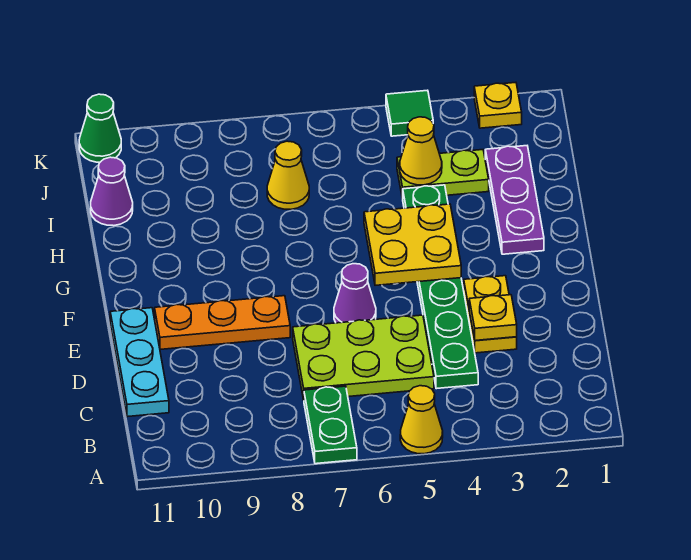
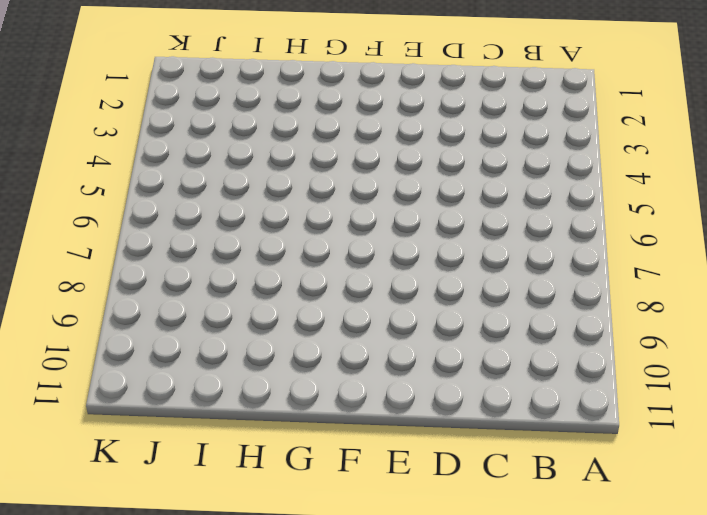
none -> yellow cone A5 level 1
none -> green plate A7:B7 level 1
none -> green plate C4:H4 level 1

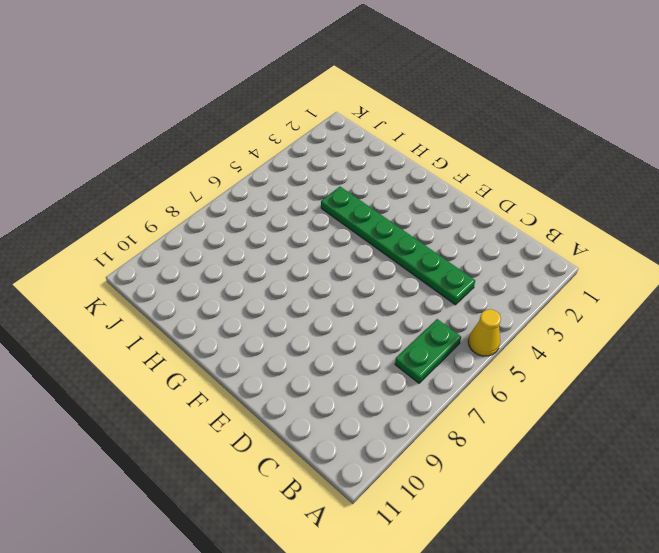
green plate B6:B7 level 1 -> green plate A7:B7 level 1
none -> lime plate C5:D7 level 1
none -> cyan plate C11:E11 level 1
none -> yellow plate D3:E3 level 1

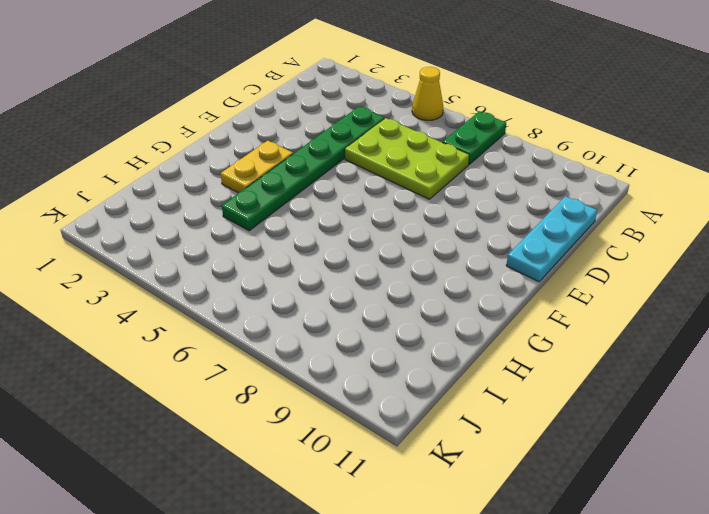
yellow plate F3:G3 level 1 -> yellow plate D3:E3 level 1
none -> purple cone E6 level 1
none -> orange plate E8:E10 level 1
none -> purple plate G2:I2 level 1

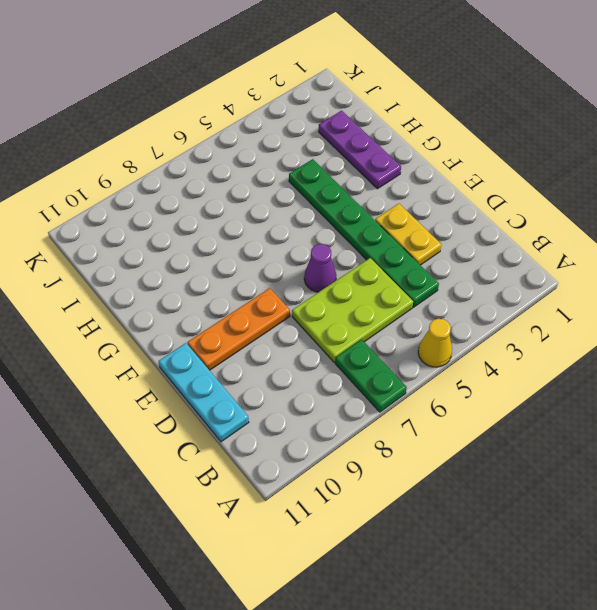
none -> lime plate I3:I4 level 1
none -> yellow cone I7 level 1
none -> purple cone I11 level 1

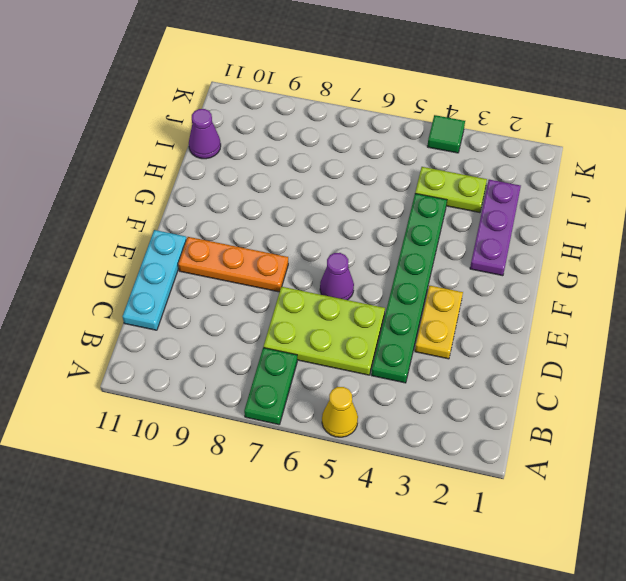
none -> yellow cone I7 level 1
none -> yellow plate K2 level 1
none -> green cone K11 level 1

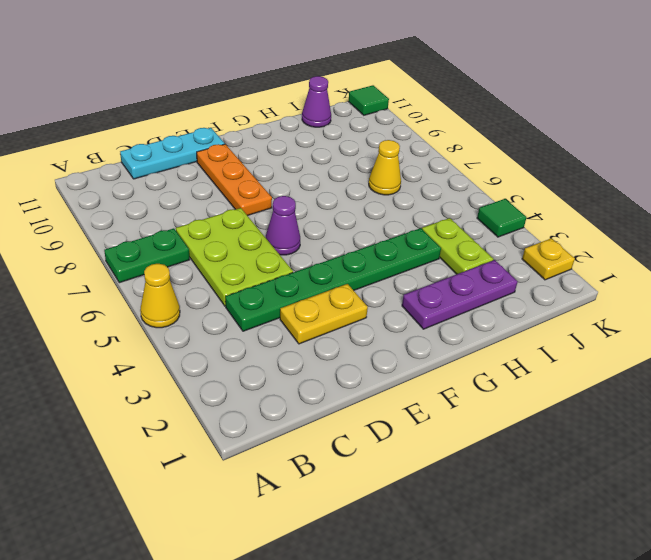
green tile K11 level 1 -> green cone K11 level 1
none -> yellow plate D3 level 2
none -> yellow plate F4:G5 level 2
none -> yellow cone I4 level 2

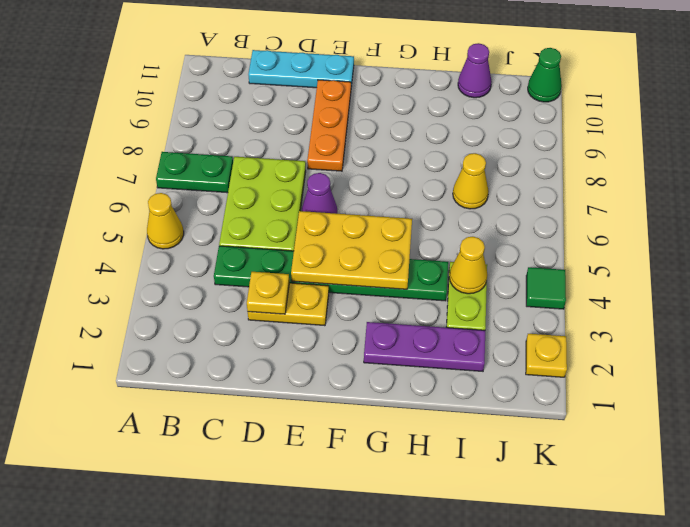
yellow plate E4:G5 level 2 -> yellow plate F4:G5 level 2

